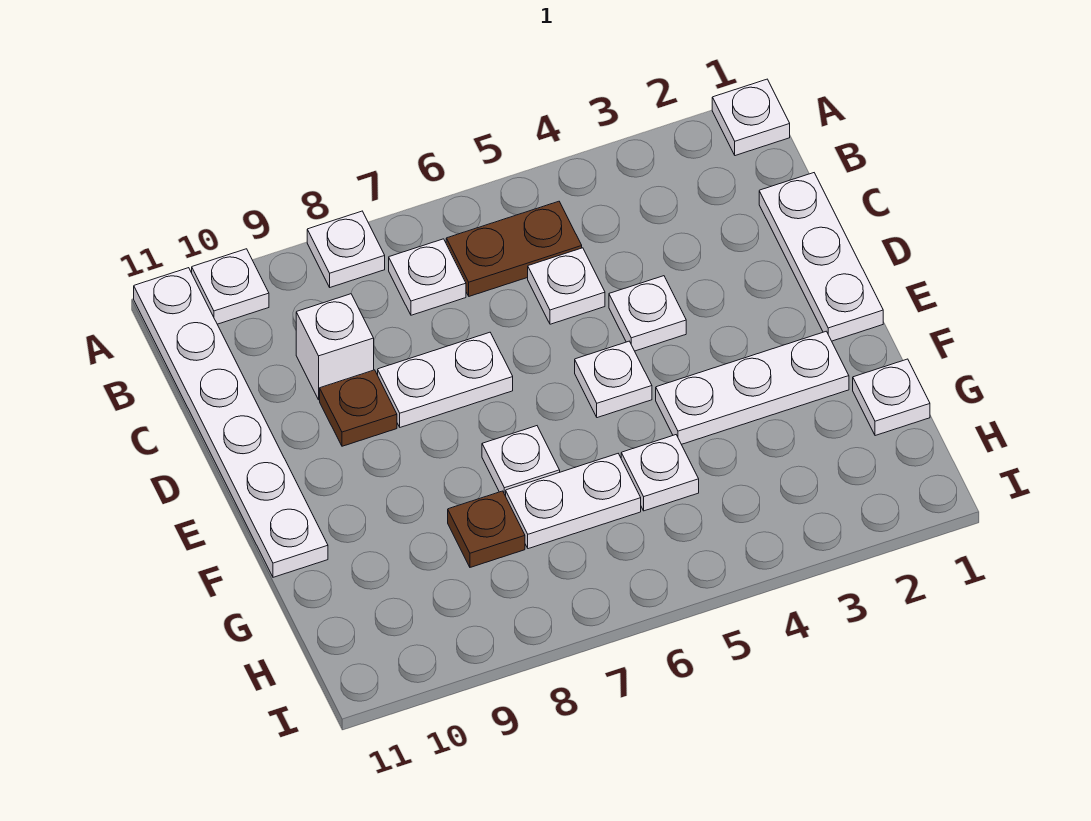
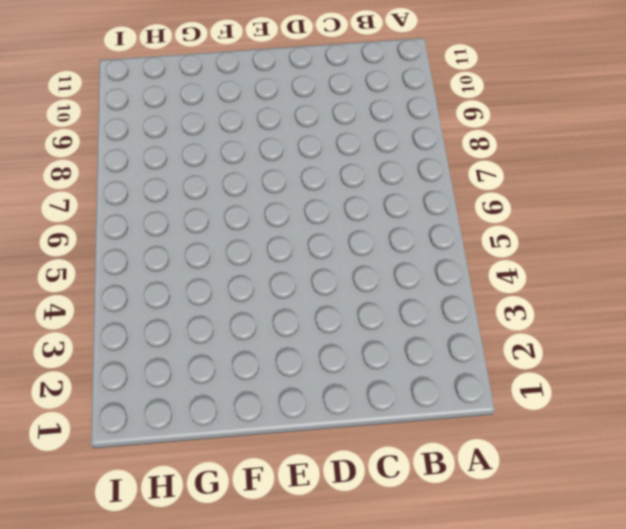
none -> white plate A1 level 1
none -> white plate A8 level 1
none -> white plate A10 level 1

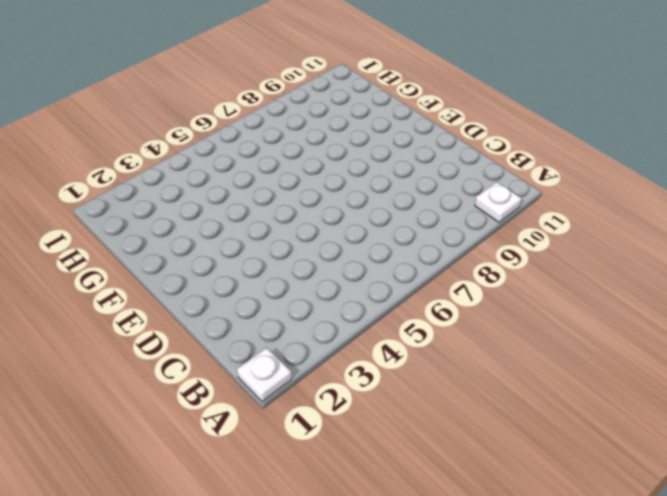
none -> white plate A8 level 1
none -> white plate A11:F11 level 1
none -> brown plate B5:B6 level 1

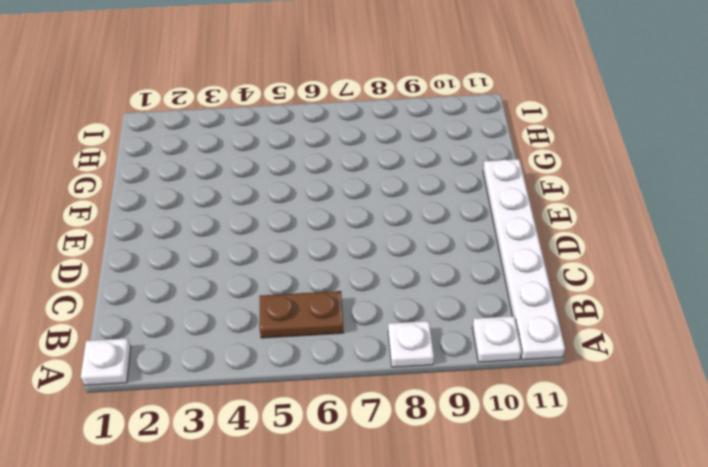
none -> white plate B7 level 1
none -> white plate C1:E1 level 1
none -> white plate C5 level 1

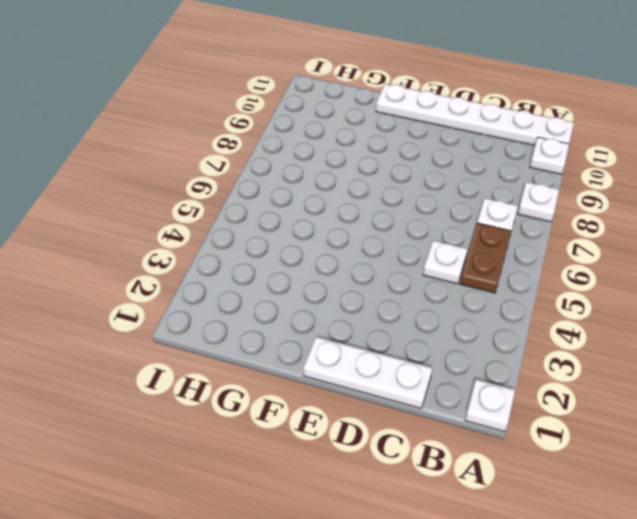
none -> white brick C9 level 1
none -> white plate D4 level 1
none -> white plate D7:D8 level 1

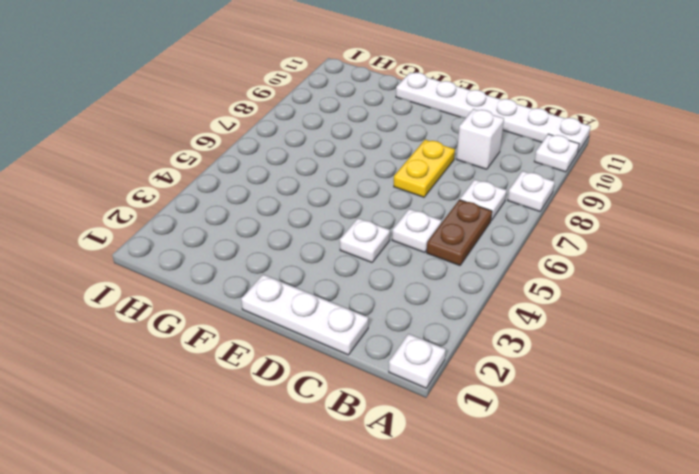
yellow plate D7:D8 level 1 -> white plate D7:D8 level 1
none -> brown plate D9 level 1
none -> white plate E5 level 1
none -> white plate F2:F4 level 1

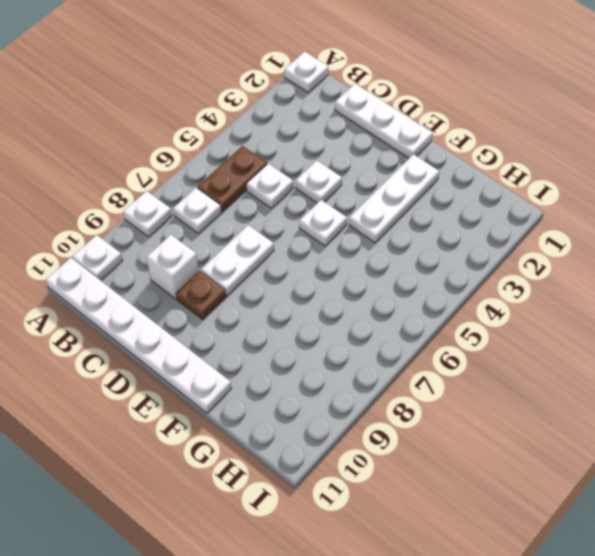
none -> white plate F7 level 1
none -> white plate G1 level 1
none -> white plate G5 level 1

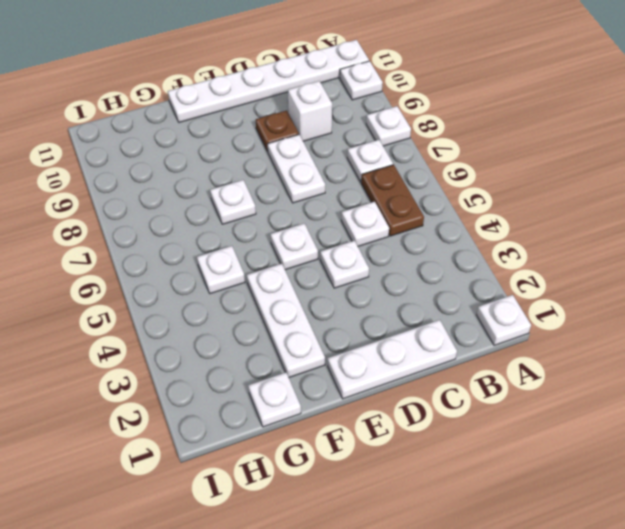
none -> white plate G6:G7 level 1
none -> brown plate G8 level 1

